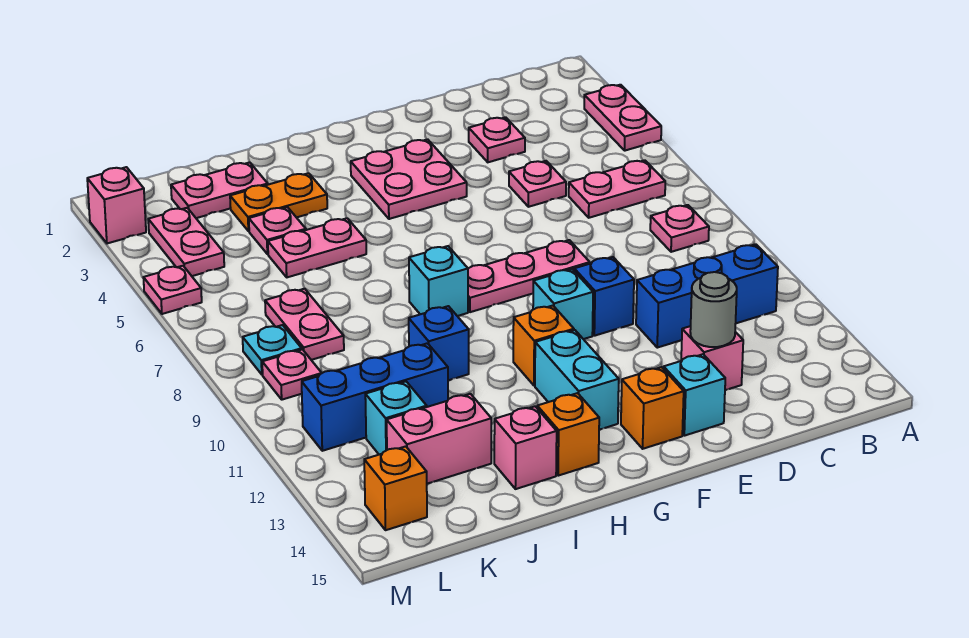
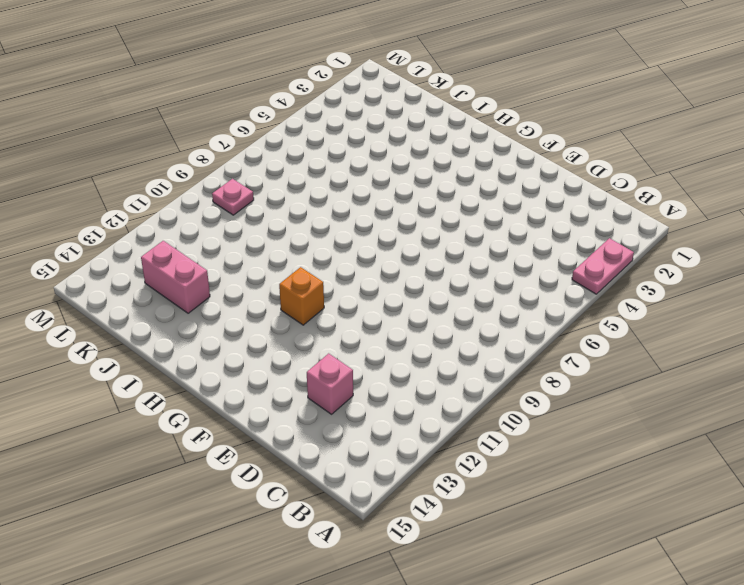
none -> pink plate B6:C6 level 1
none -> pink plate B8 level 1
none -> blue brick B11:D11 level 1
none -> pink plate D3 level 1

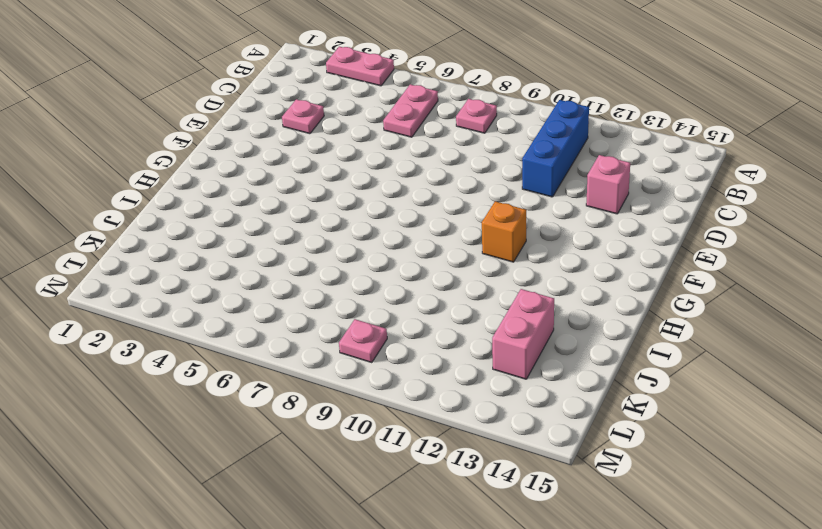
none -> pink plate D5 level 1
none -> pink plate E8:G8 level 1
none -> blue brick E10 level 1
none -> cyan brick E14 level 1

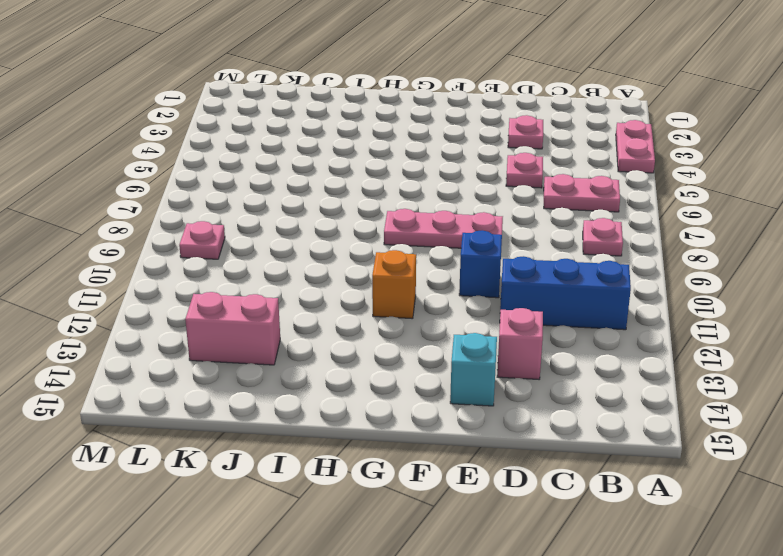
none -> pink plate F3:G4 level 1
none -> cyan brick F10 level 1
none -> orange brick F14 level 1
none -> cyan brick G12:G13 level 1

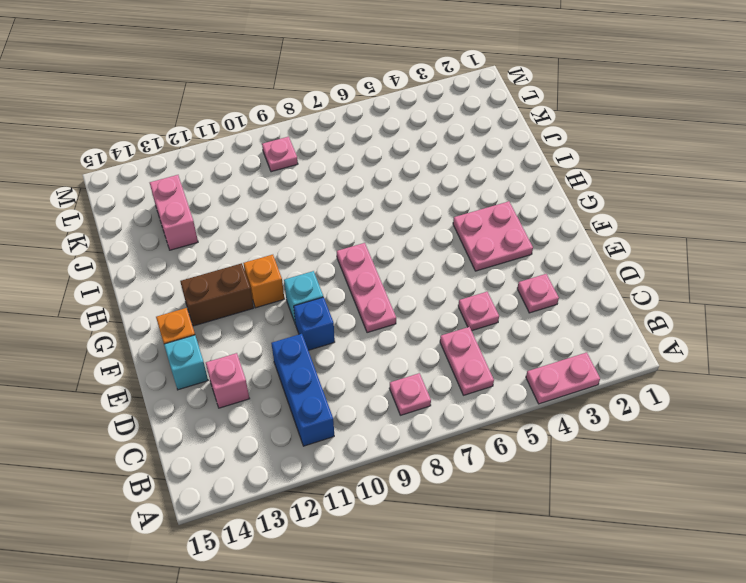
brown brick G12:G13 level 1 -> cyan brick G12:G13 level 1
none -> cyan brick H8 level 1
none -> orange brick H14 level 1
none -> orange plate I3:J3 level 1
none -> pink plate I5:J5 level 1

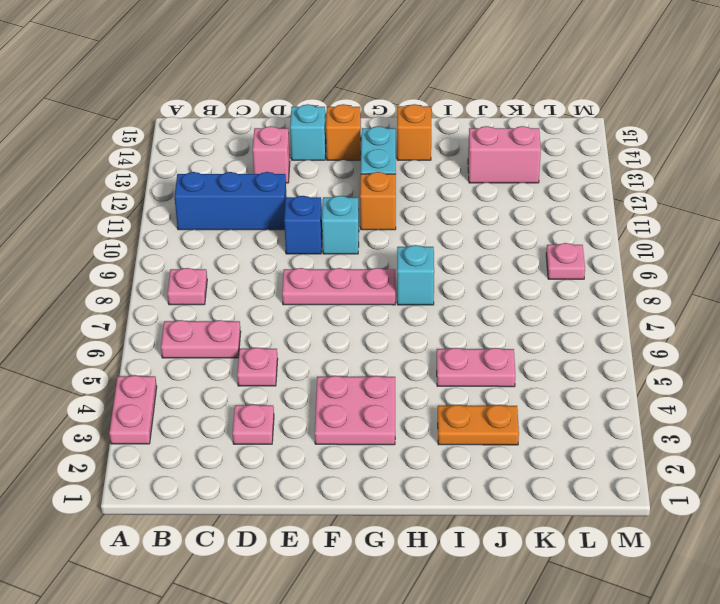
none -> blue brick I10 level 1
none -> pink brick I14 level 1
none -> pink plate J2:K2 level 1
none -> pink plate J4 level 1

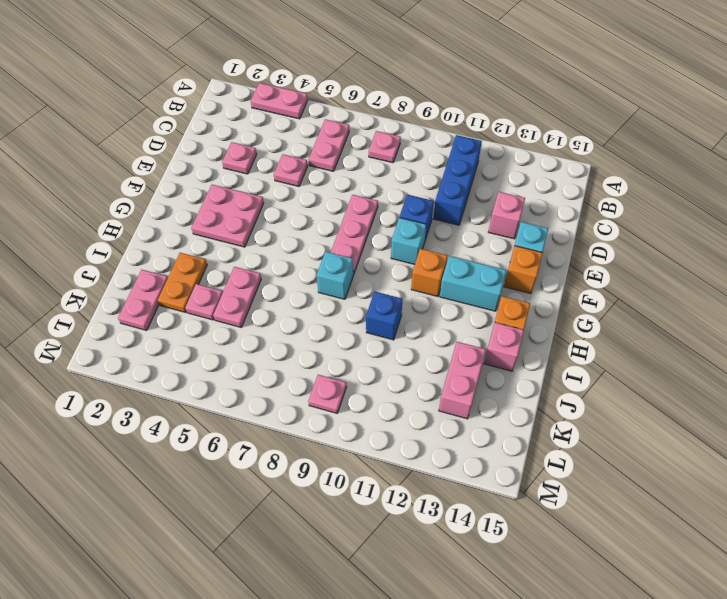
none -> blue brick J11:L11 level 1
none -> pink plate K7:K8 level 1
none -> cyan brick K12 level 1
none -> pink plate L3:L4 level 1

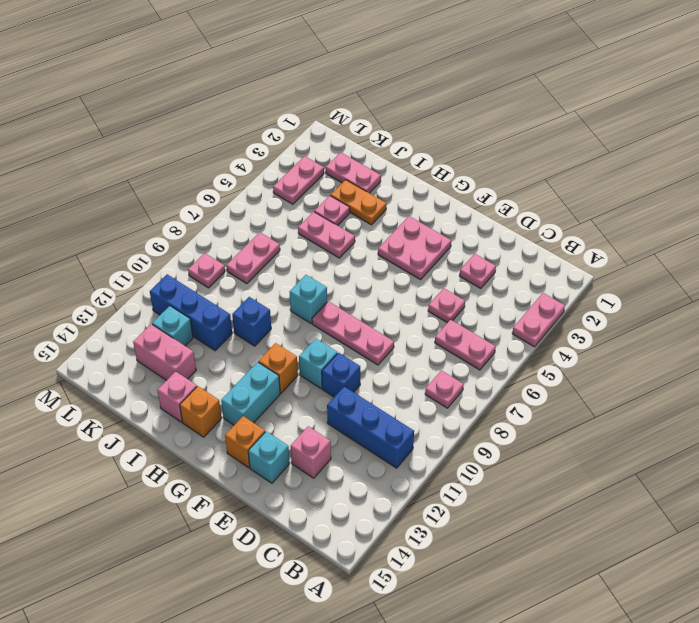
none -> cyan plate L8 level 1
none -> orange brick L14 level 1
none -> pink brick M2 level 1
none -> pink plate M5 level 1

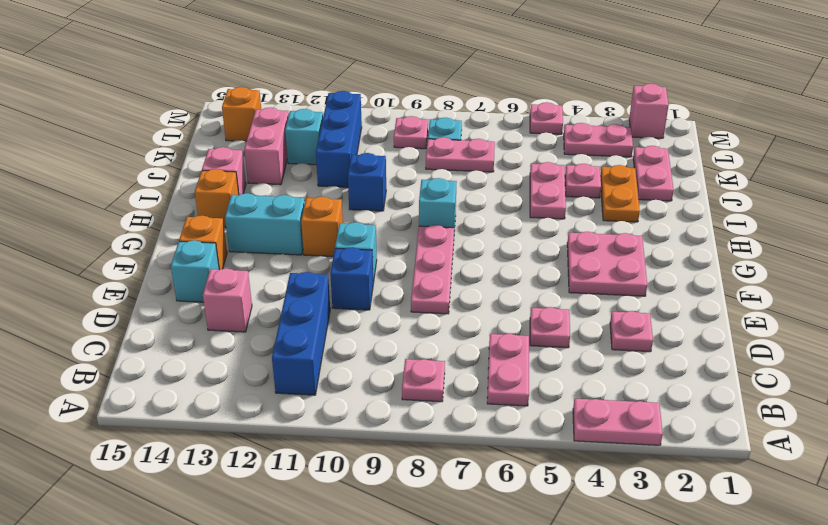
none -> grey round brick D13 level 2

